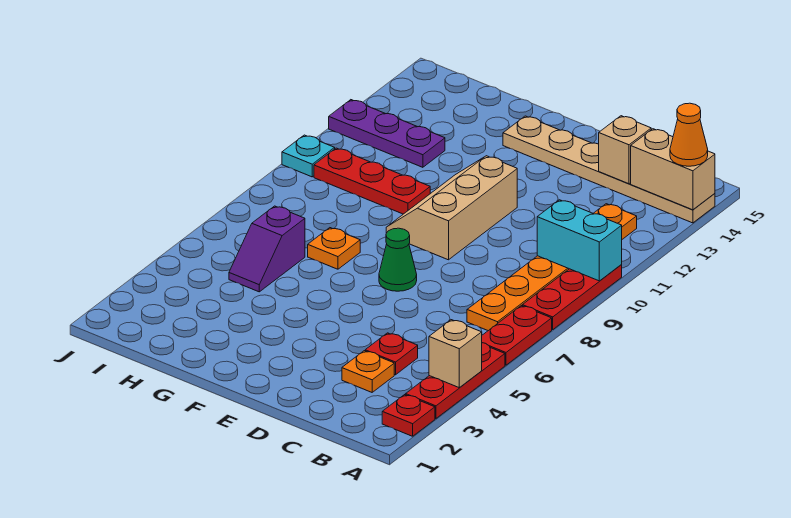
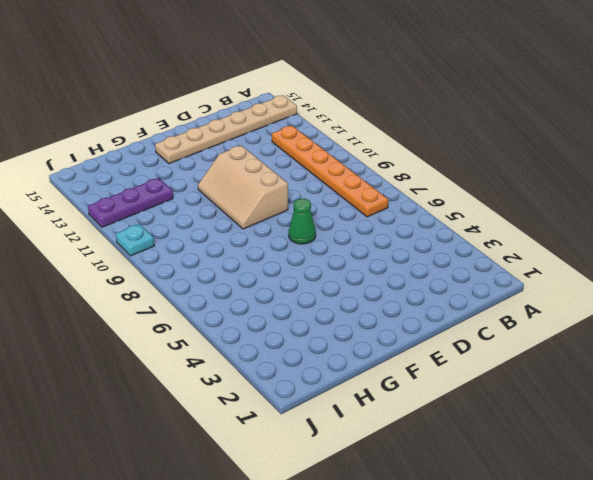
none -> red plate A2 level 1
none -> red plate A3:A5 level 1
none -> red plate A6:A7 level 1

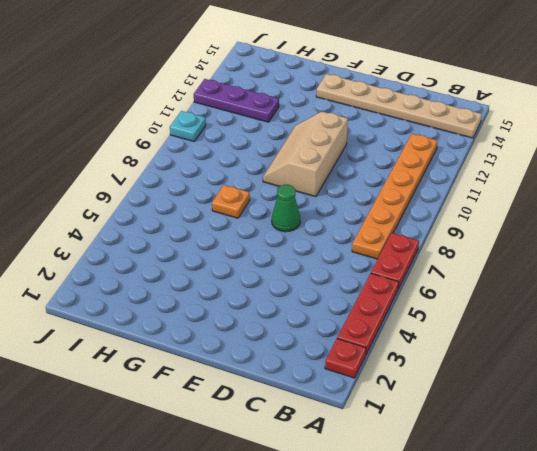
none -> red plate A8:A10 level 1
none -> orange plate C3 level 1
none -> red plate C4 level 1

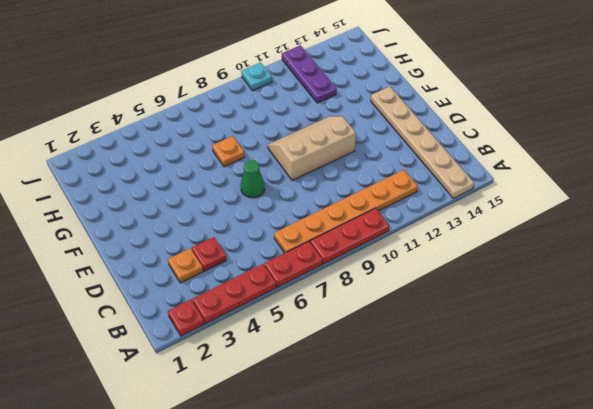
none -> red plate G10:I10 level 1
none -> purple slope H5:H6 level 1 top 6
none -> tan brick A4 level 2

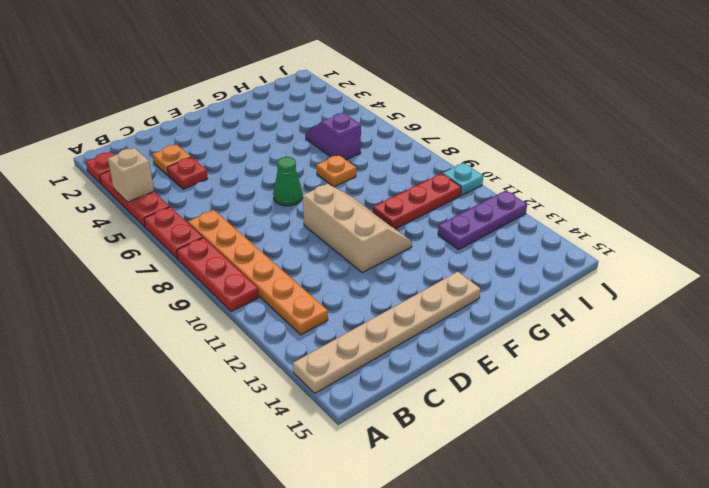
none -> cyan brick A10:B10 level 2
none -> tan brick A14:B14 level 2
none -> tan brick C14 level 2

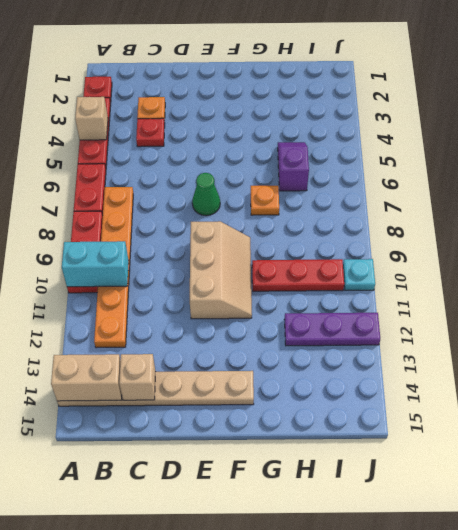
none -> orange cone A14 level 3

